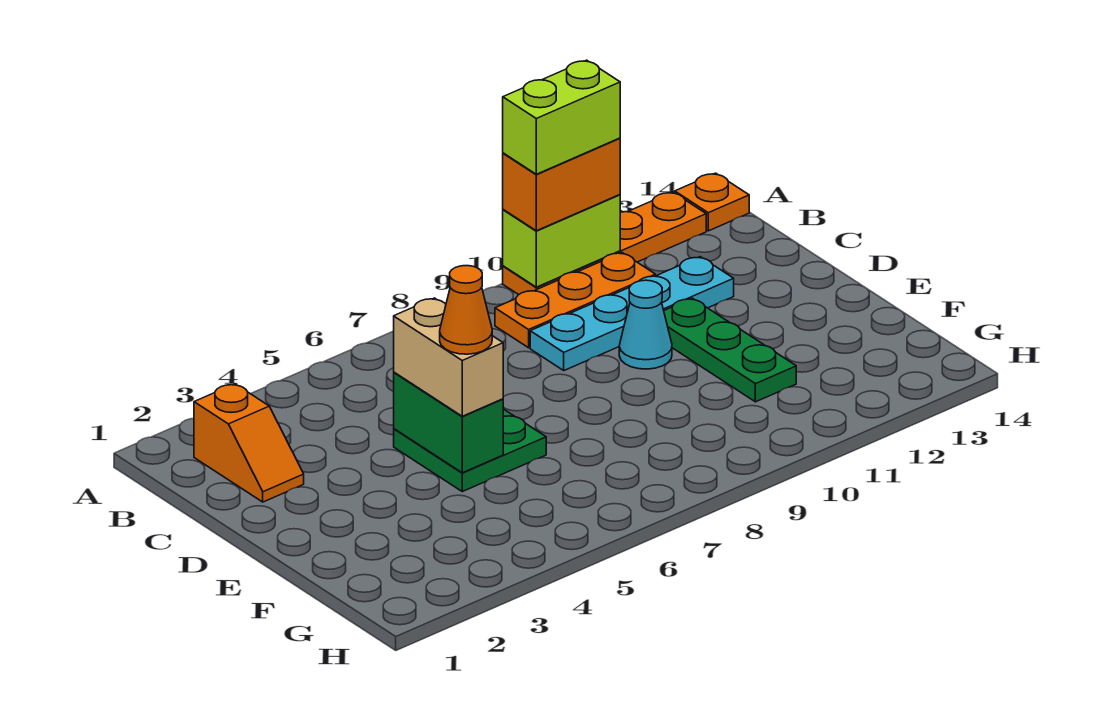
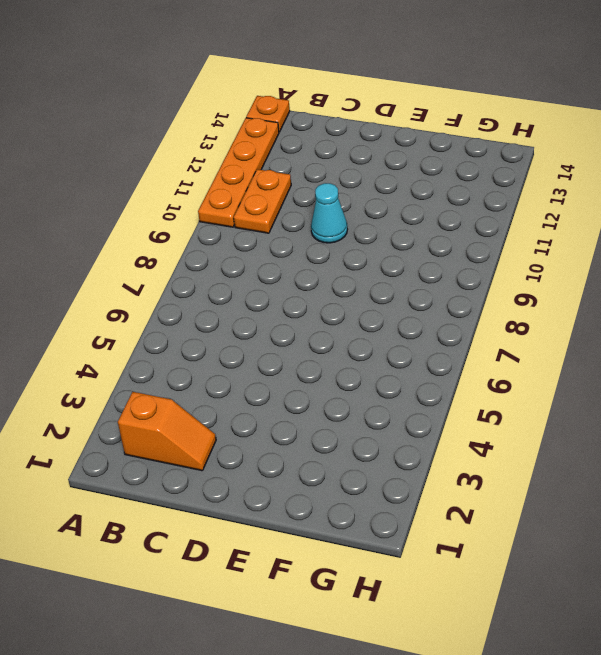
orange plate B10:B11 level 1 -> orange plate B9:B11 level 1
none -> cyan plate C9:C12 level 1
none -> green plate D5:E6 level 1
none -> green plate D11:F11 level 1

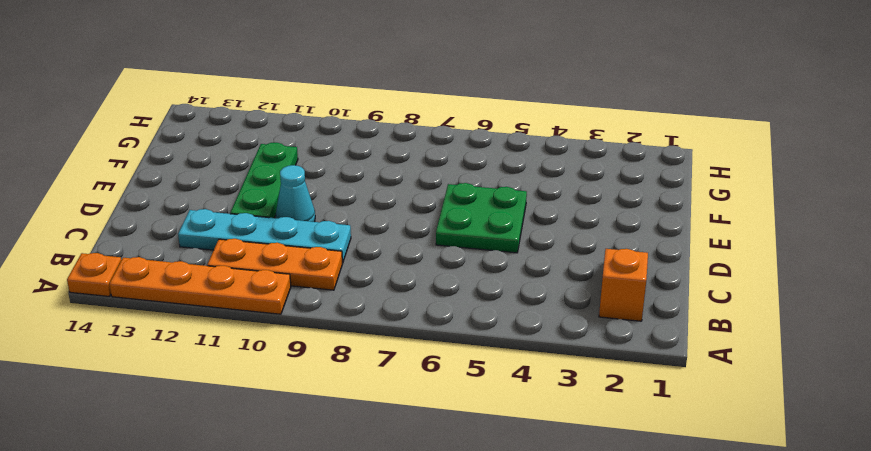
none -> lime brick A10:A11 level 2
none -> green brick D5:E5 level 2
none -> orange brick A10:A11 level 3

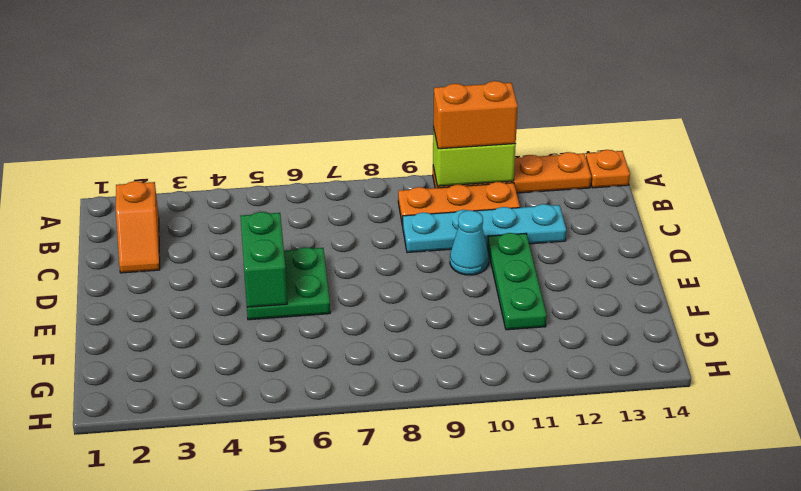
none -> tan brick D5:E5 level 3
none -> lime brick A10:A11 level 4
none -> orange cone E5 level 4

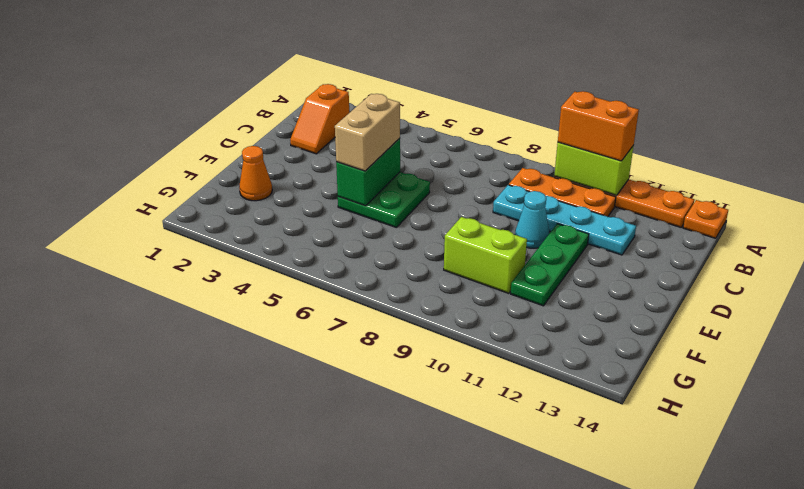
orange cone F2 level 1 -> orange cone E5 level 4
lime brick F9:F10 level 1 -> lime brick A10:A11 level 4

